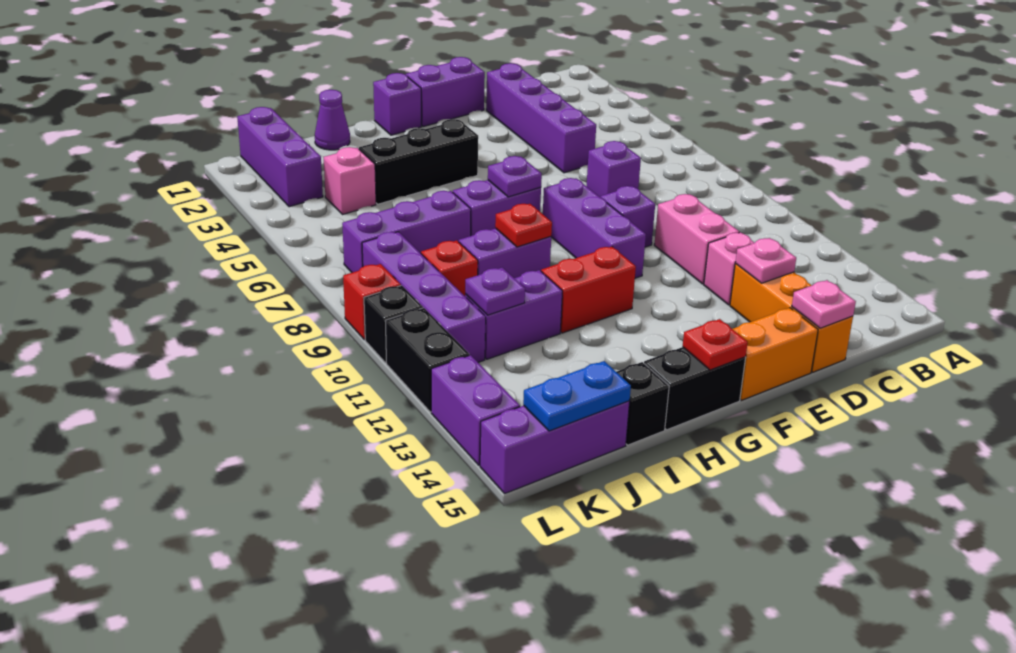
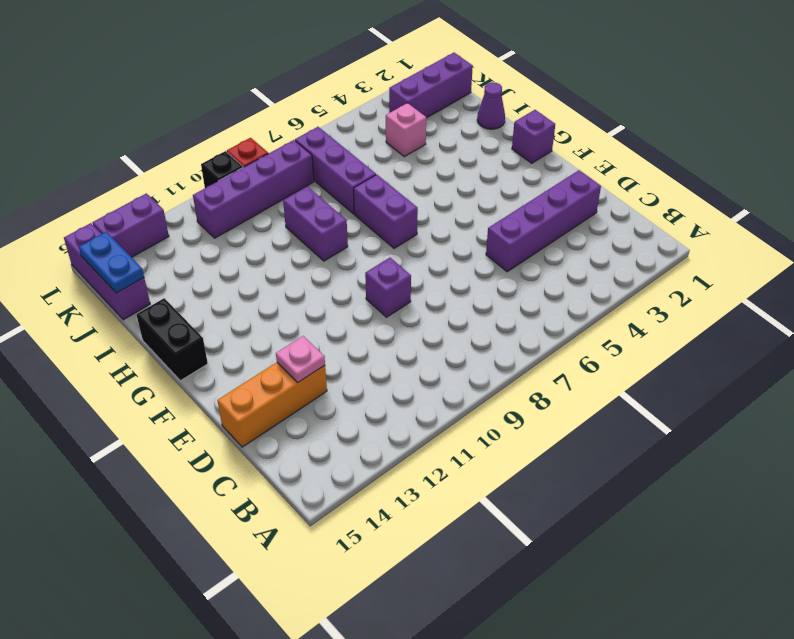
none -> purple brick D7 level 1
none -> pink brick D10:D11 level 1
none -> pink brick D12 level 1
none -> purple brick E1:F1 level 1

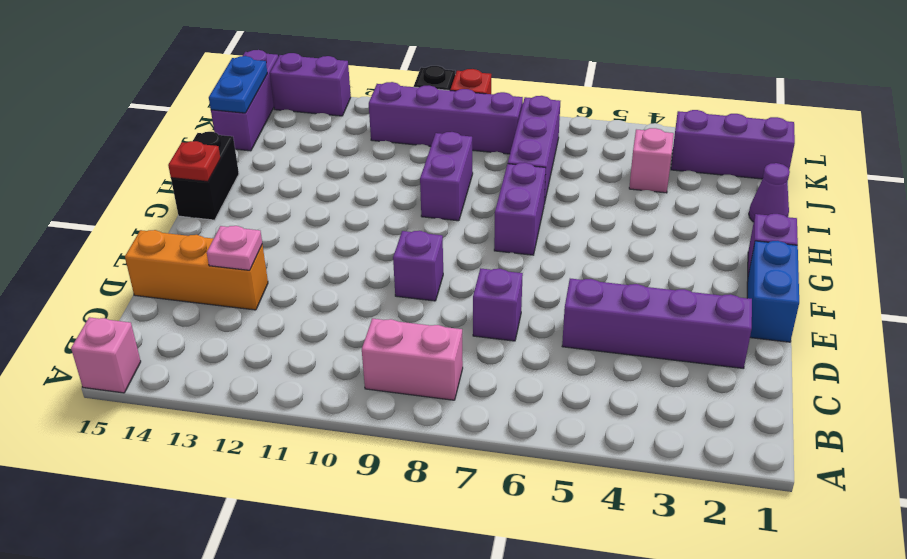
pink brick A15 level 1 -> pink brick D12 level 1
pink brick B8:B9 level 1 -> pink brick D10:D11 level 1
blue brick E1:F1 level 1 -> purple brick E1:F1 level 1
none -> orange brick E15:F15 level 1
none -> purple brick F8:F10 level 1
none -> black brick G4:I4 level 1
none -> red brick G11:H11 level 1

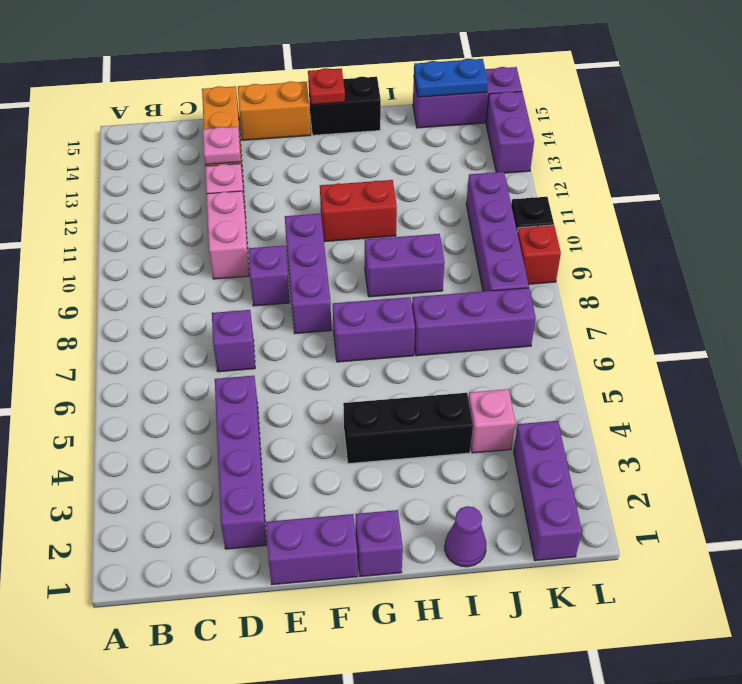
none -> purple brick I11:J11 level 1
none -> black brick I15 level 1
none -> red brick J9 level 1
none -> black brick L11:L12 level 1

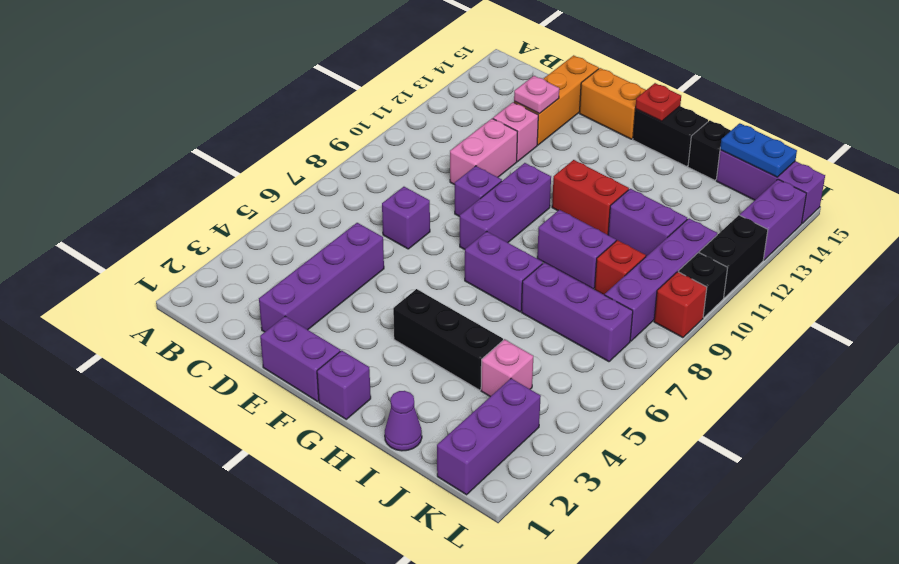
none -> pink plate D15 level 2
none -> purple plate G7 level 2
none -> red plate H9 level 2
none -> purple plate J11 level 2

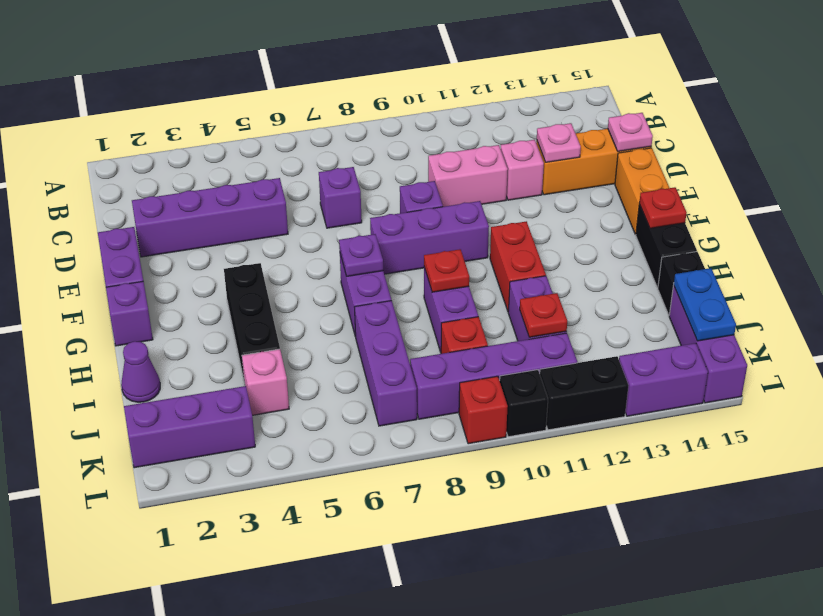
red plate J11 level 2 -> purple plate J11 level 2

